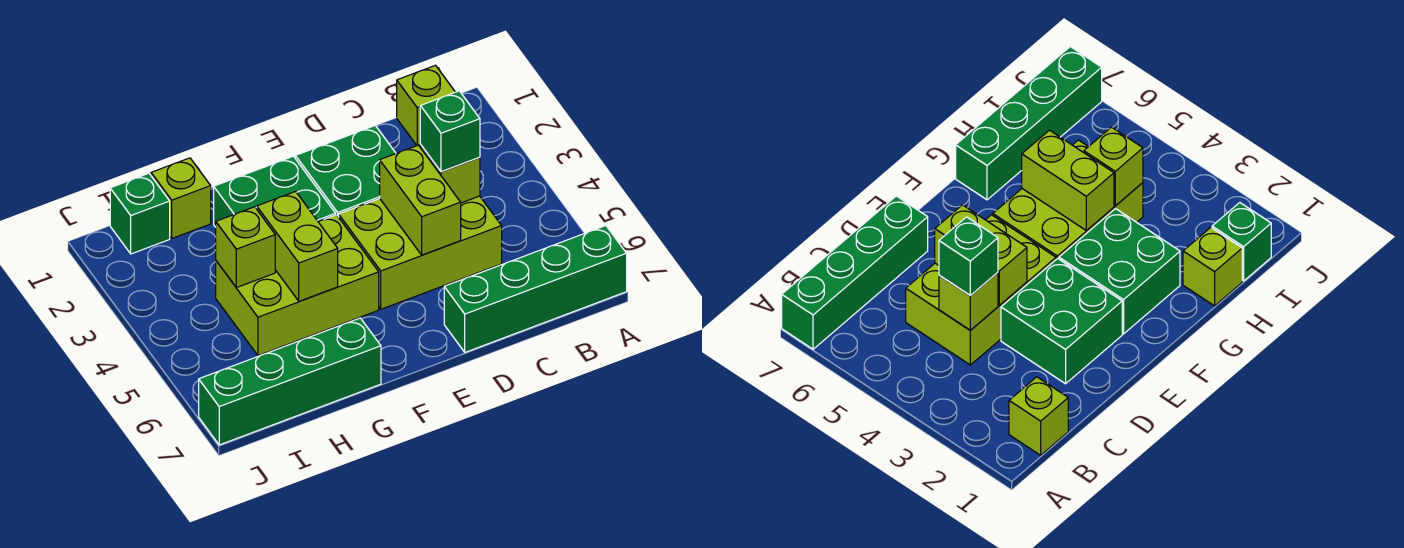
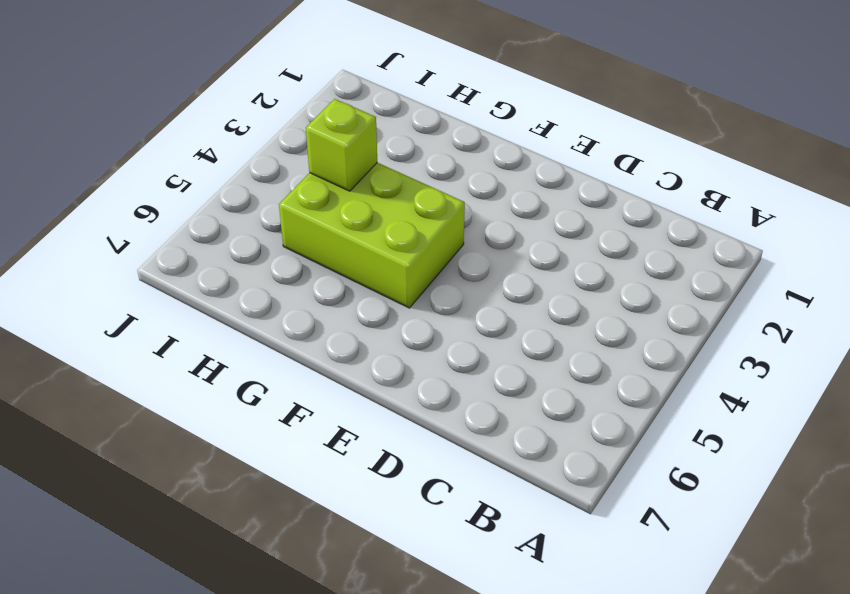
none -> green brick A7:D7 level 1
none -> lime brick B1 level 1
none -> lime brick C4:E5 level 1

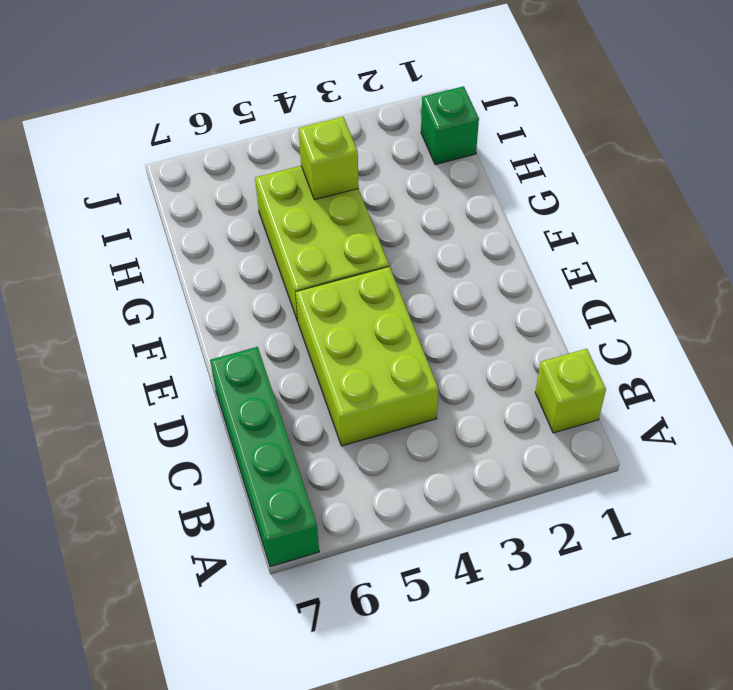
none -> green brick D2:E3 level 1
none -> green brick F2:G3 level 1
none -> green brick G7:J7 level 1

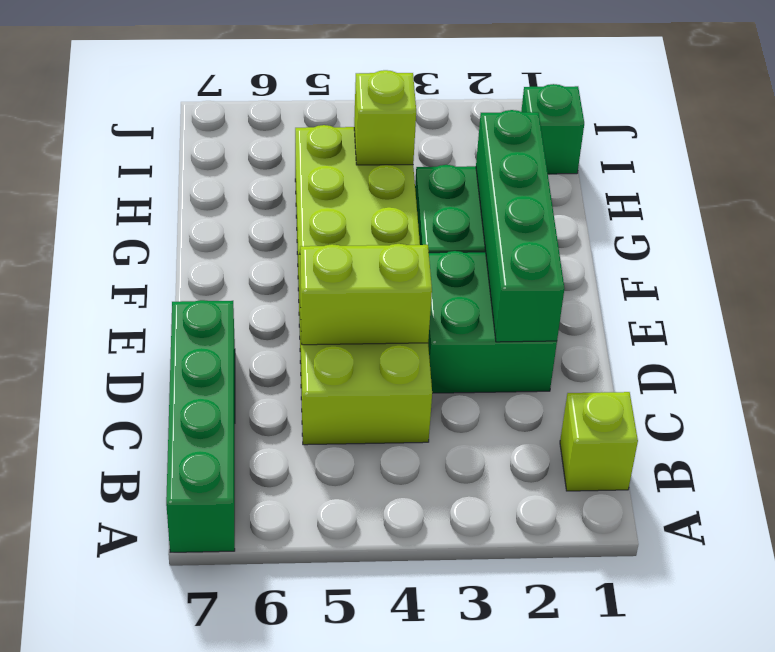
green brick D2:G2 level 2 -> green brick G7:J7 level 1
none -> lime brick H1 level 1
none -> lime brick C4 level 2
none -> lime brick G4:G5 level 2

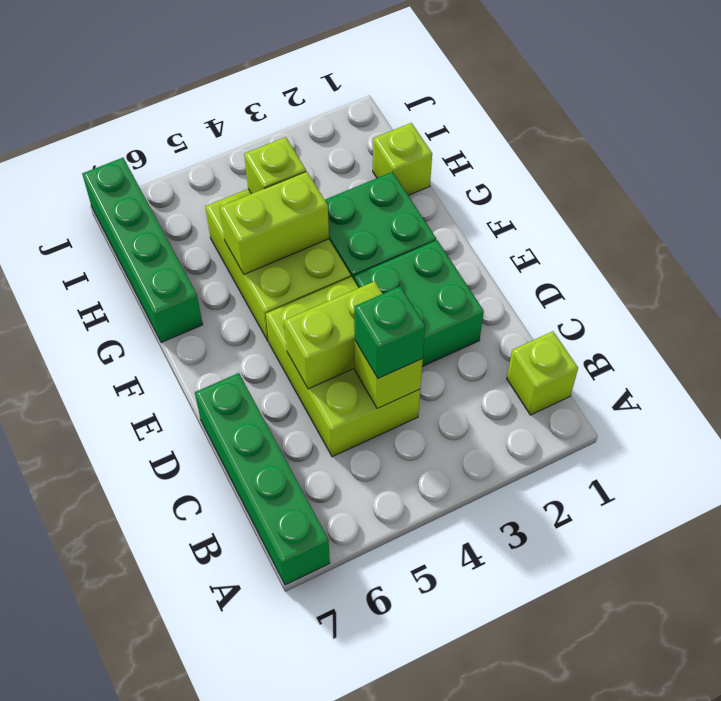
none -> green brick I1 level 1

